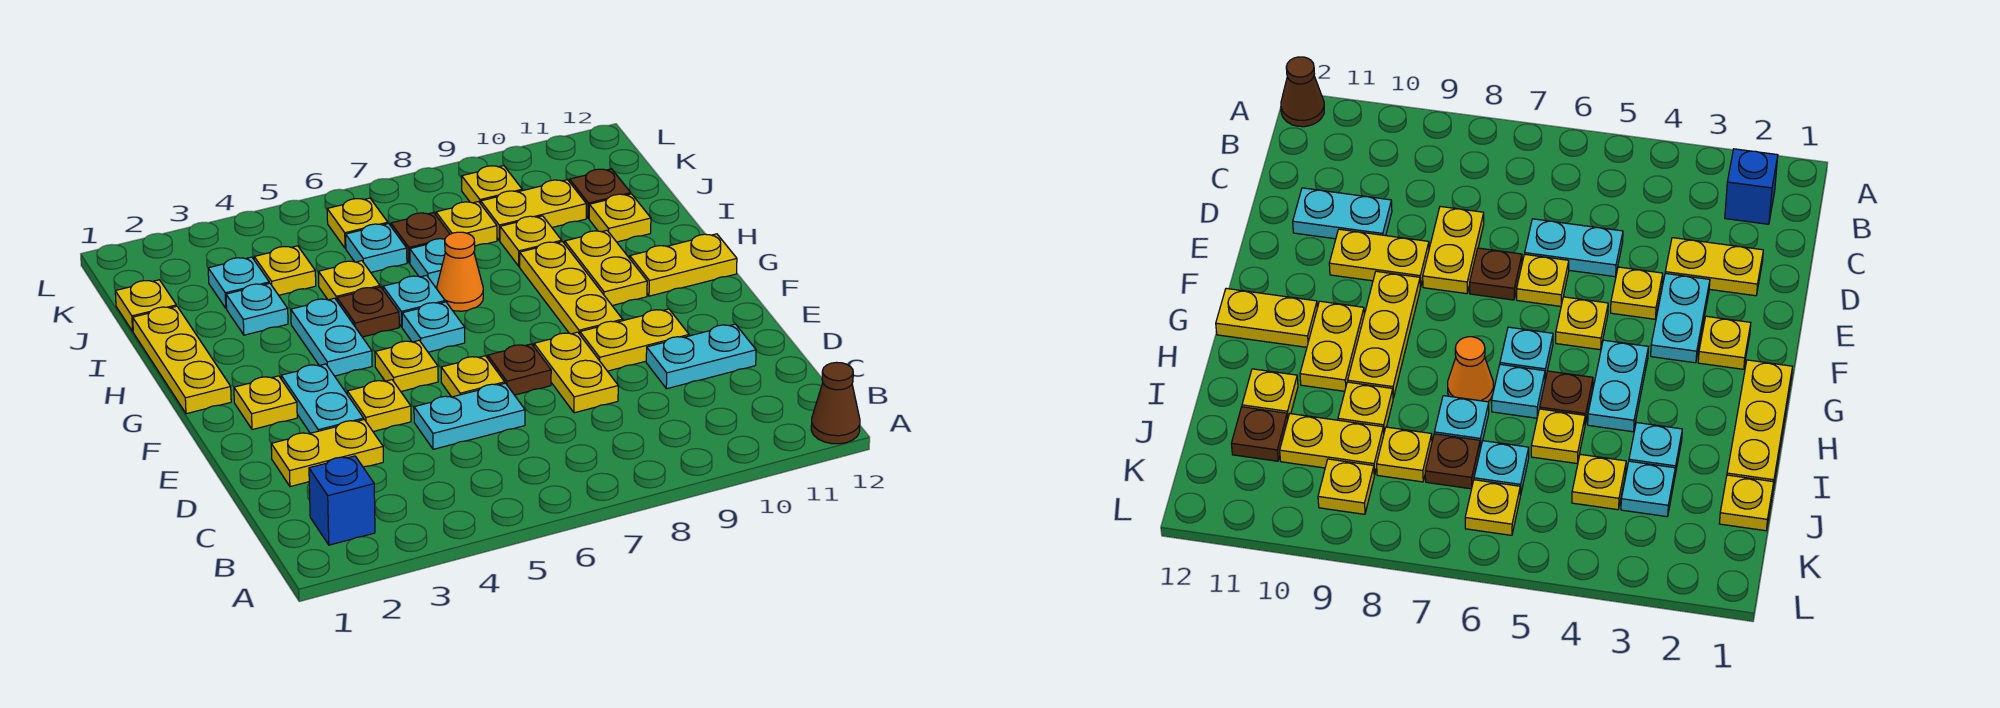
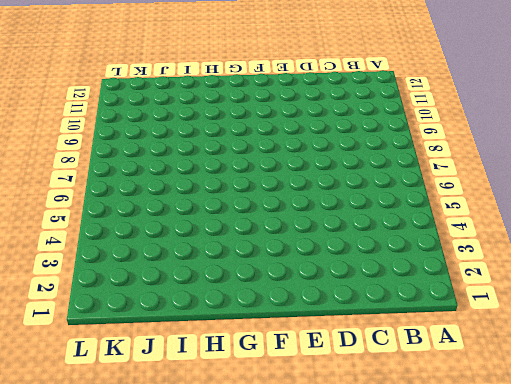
none -> brown cone A12 level 1
none -> blue brick B2 level 1
none -> yellow plate D2:D3 level 1
none -> cyan plate D5:D6 level 1

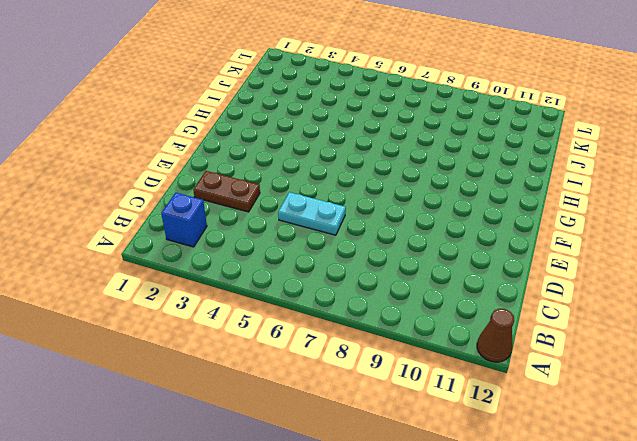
brown plate D2:D3 level 1 -> yellow plate D2:D3 level 1
none -> yellow plate D8:E8 level 1
none -> cyan plate D10:D11 level 1
none -> cyan plate E3:F3 level 1
none -> yellow plate E4 level 1

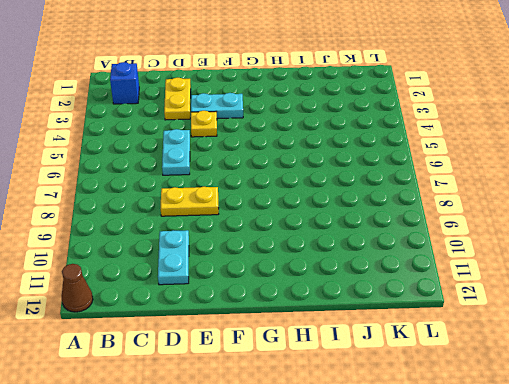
none -> yellow plate E6 level 1
none -> brown plate E7 level 1
none -> yellow plate E9:E10 level 1
none -> yellow plate F2 level 1

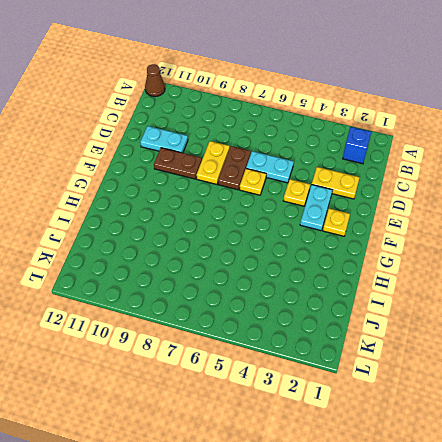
brown plate D7:E7 level 1 -> brown plate E7 level 1
brown plate E9:E10 level 1 -> yellow plate E9:E10 level 1
none -> yellow plate F5 level 1
none -> yellow plate F9:H9 level 1
none -> yellow plate G1:I1 level 1
none -> cyan plate G4:H4 level 1

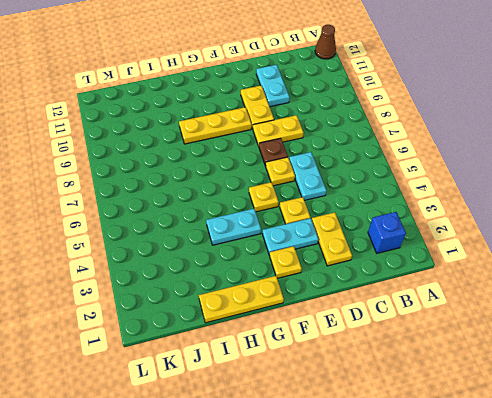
none -> cyan plate G6 level 1
none -> yellow plate G10:H10 level 1
none -> yellow plate G11:G12 level 1
none -> brown plate H5 level 1

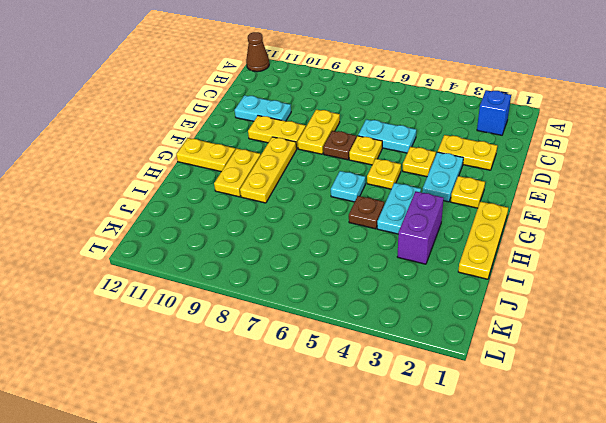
purple brick H3:I3 level 1 -> cyan plate I3 level 1
none -> cyan plate H6 level 1
none -> orange cone H7 level 1
none -> yellow plate I5 level 1
none -> cyan plate I7 level 1

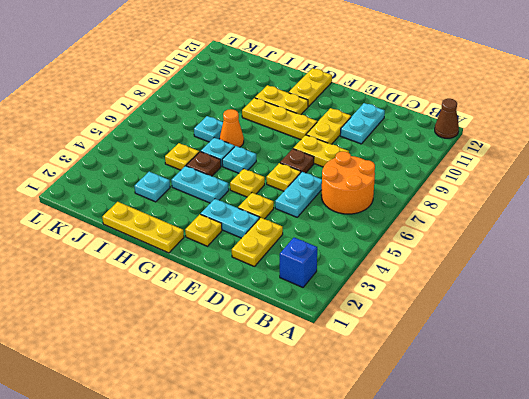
orange round brick B6:C7 level 1 -> none
none -> yellow plate I9 level 1
none -> yellow plate I11 level 1
none -> yellow plate J1 level 1
none -> cyan plate J3 level 1

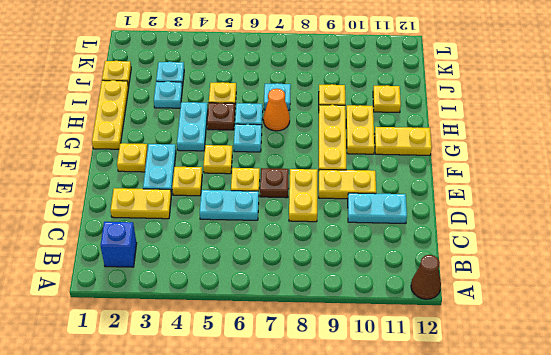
none -> yellow plate J4 level 1
none -> cyan plate J6 level 1
none -> brown plate J7 level 1
none -> yellow plate J8 level 1

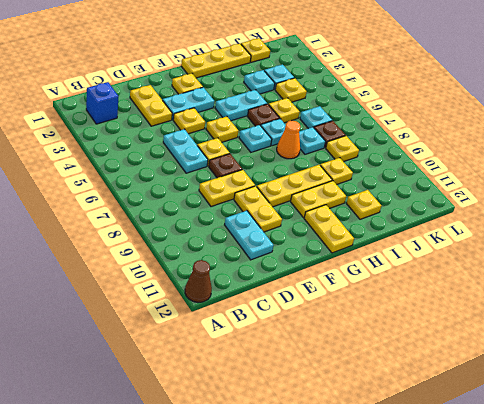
none -> yellow plate J9:J10 level 1
none -> brown plate J11 level 1
none -> yellow plate K6 level 1
none -> yellow plate K9 level 1

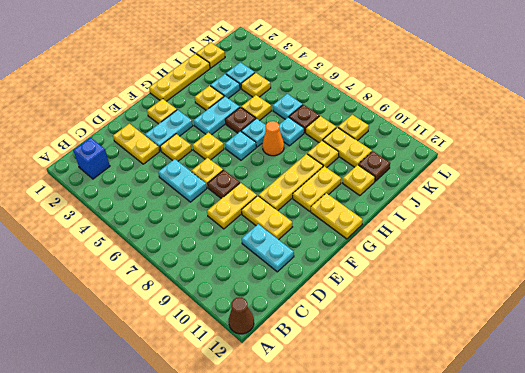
yellow plate H3 level 1 -> yellow plate K6 level 1

